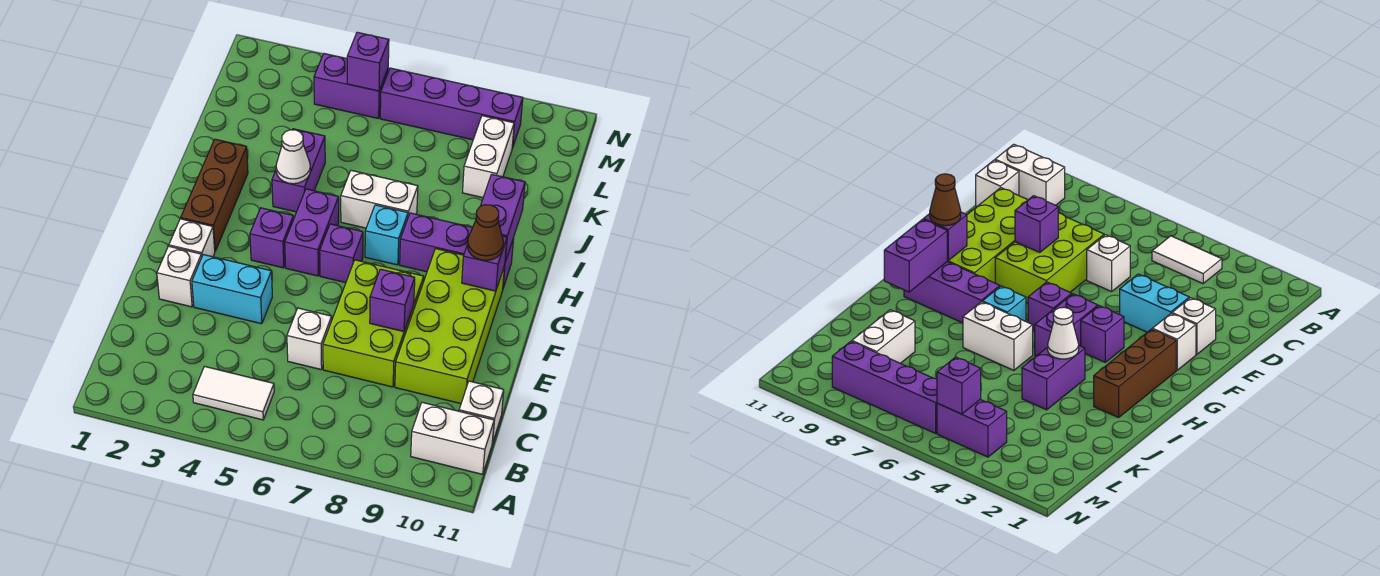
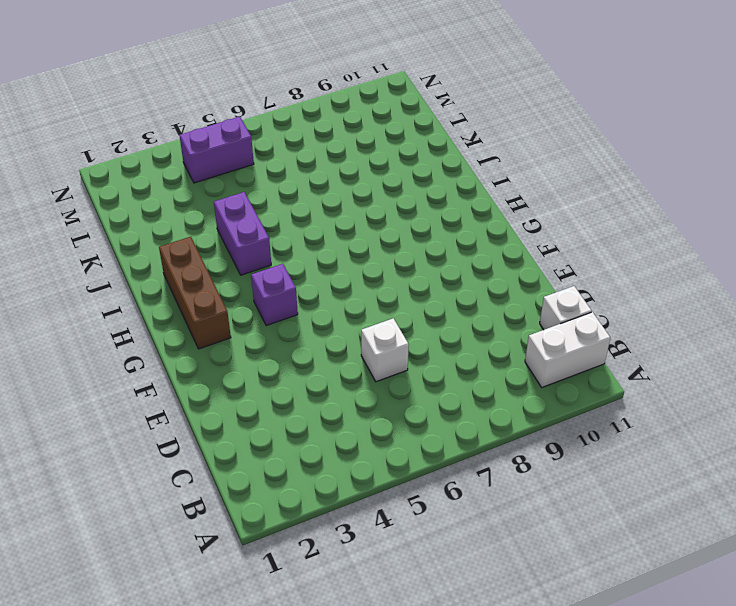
none -> white tile B4:B5 level 1
none -> lime brick D7:F8 level 1
none -> lime brick D9:G10 level 1

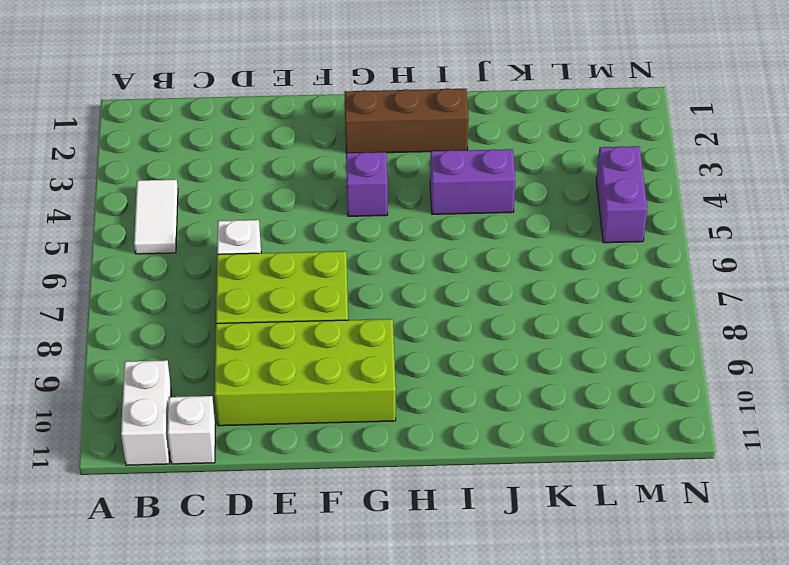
none -> white brick E2 level 1
none -> cyan brick E3:E4 level 1
none -> white brick F2 level 1

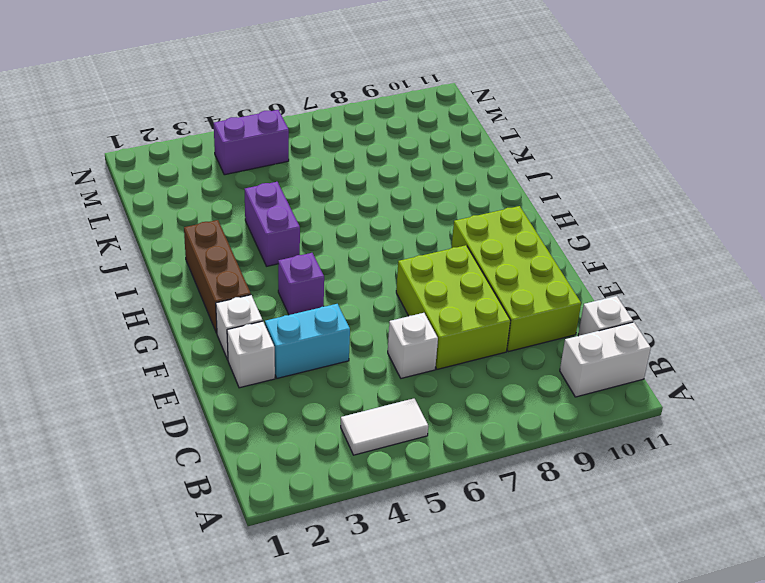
none -> purple brick G5:H5 level 1
none -> purple brick G6 level 1
none -> cyan brick H7 level 1

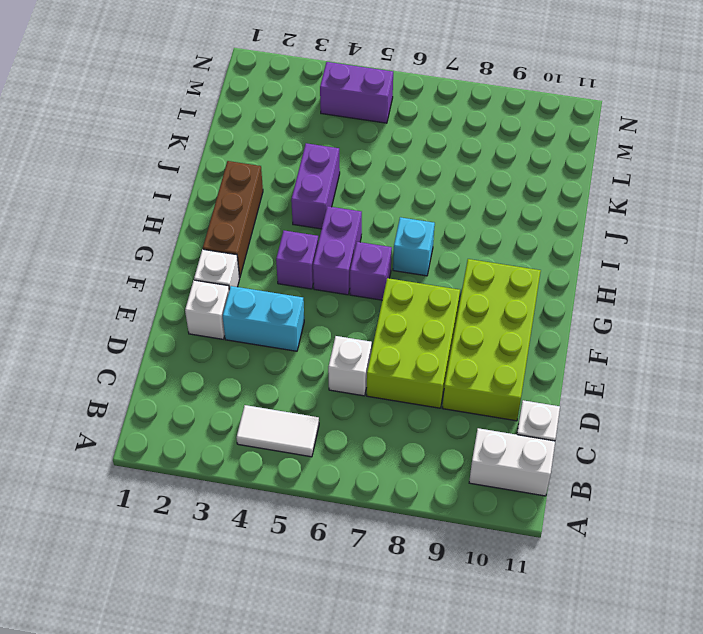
none -> purple brick H8:H10 level 1
none -> white brick I6:I7 level 1
none -> white brick K9:L9 level 1

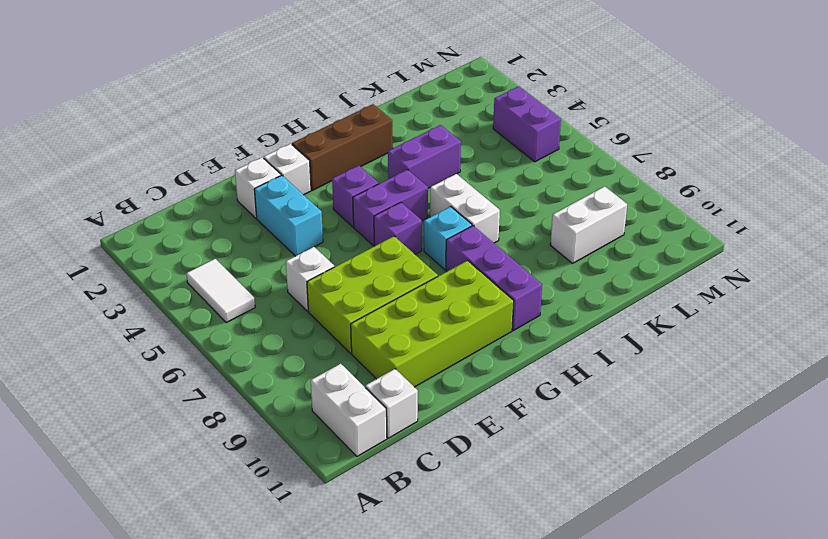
none -> purple brick M6:M9 level 1
none -> purple brick E8 level 2
none -> purple brick G10 level 2

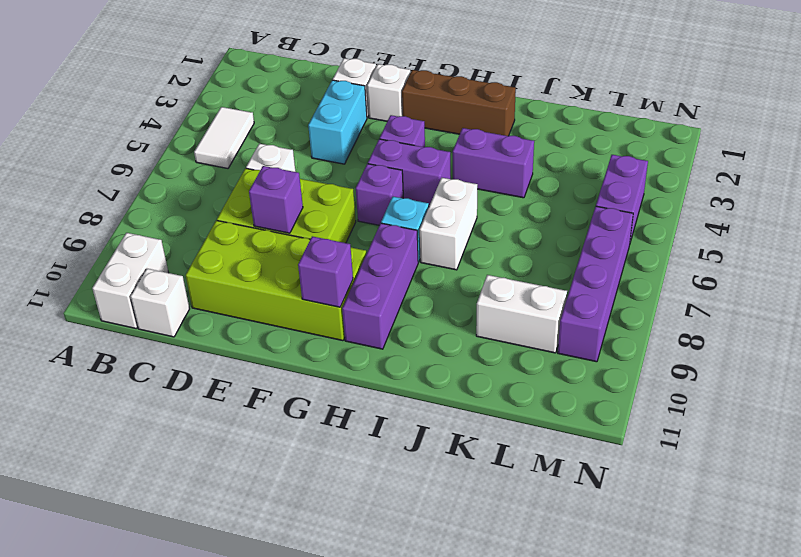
none -> purple brick H10:I10 level 2
none -> white cone I4 level 2
none -> purple brick M5 level 2

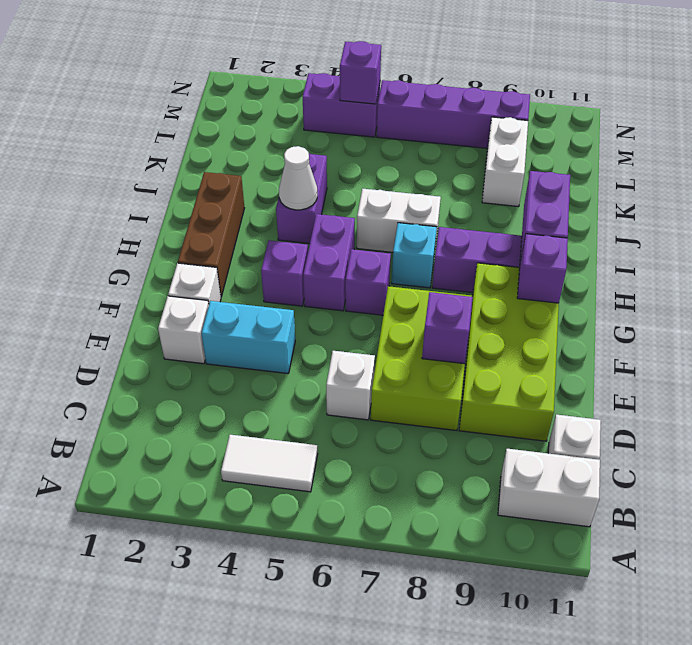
none -> brown cone G10 level 3

